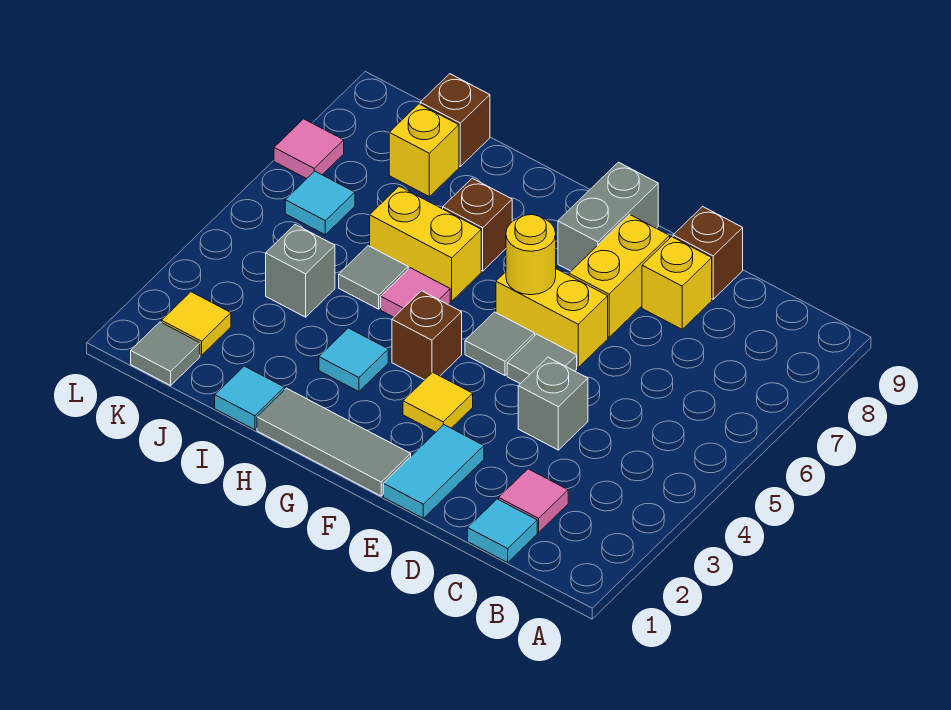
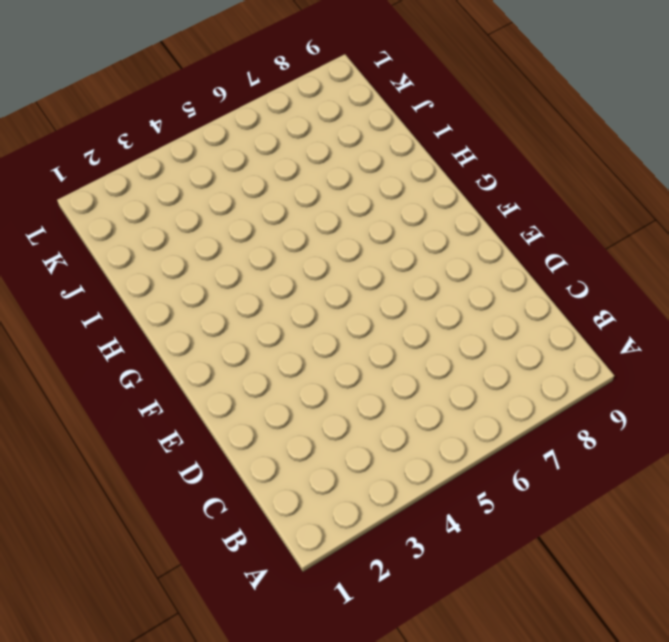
none -> cyan tile C1 level 1
none -> pink tile C2 level 1
none -> grey brick D4 level 1

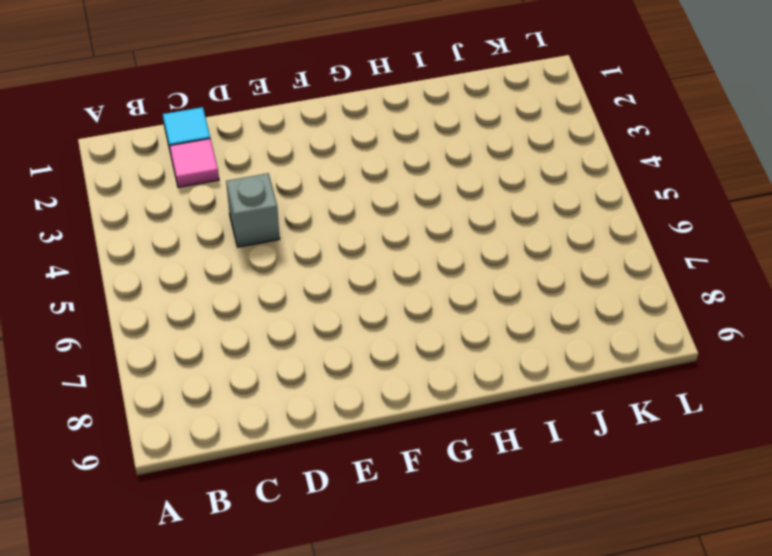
none -> yellow brick D8 level 1
none -> brown brick D9 level 1
none -> cyan tile E1:E2 level 1

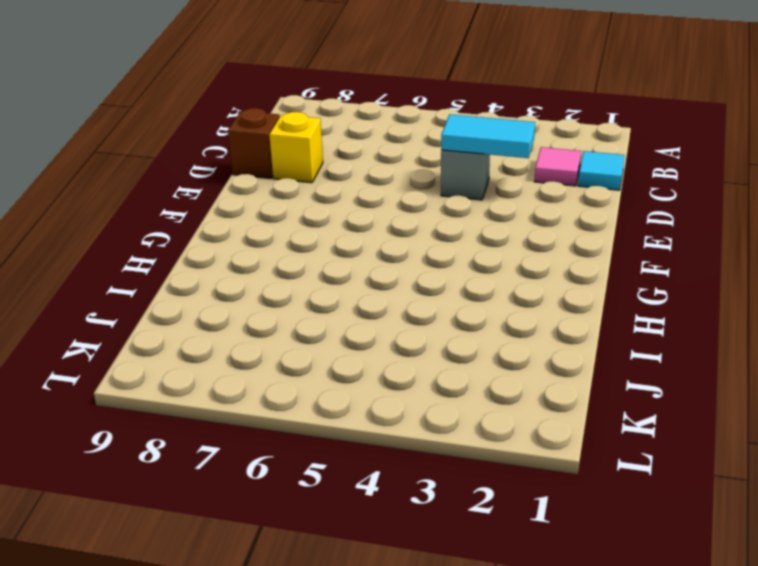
cyan tile D3:D4 level 2 -> cyan tile E1:E2 level 1
none -> grey tile E5 level 1
none -> yellow brick E6:F6 level 1
none -> yellow brick E7:E8 level 1

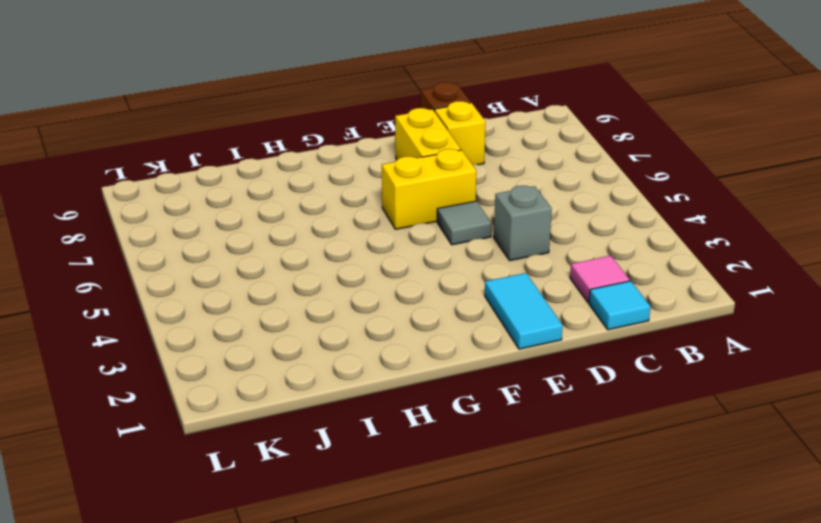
none -> grey tile F1:H1 level 1
none -> yellow tile F3 level 1
none -> grey tile F5 level 1

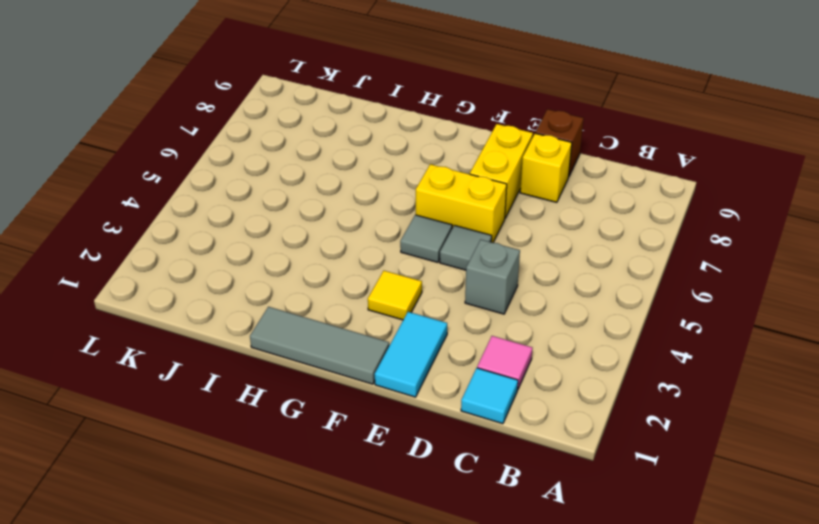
none -> grey brick F8:F9 level 1
none -> brown brick G4 level 1
none -> cyan tile H3 level 1

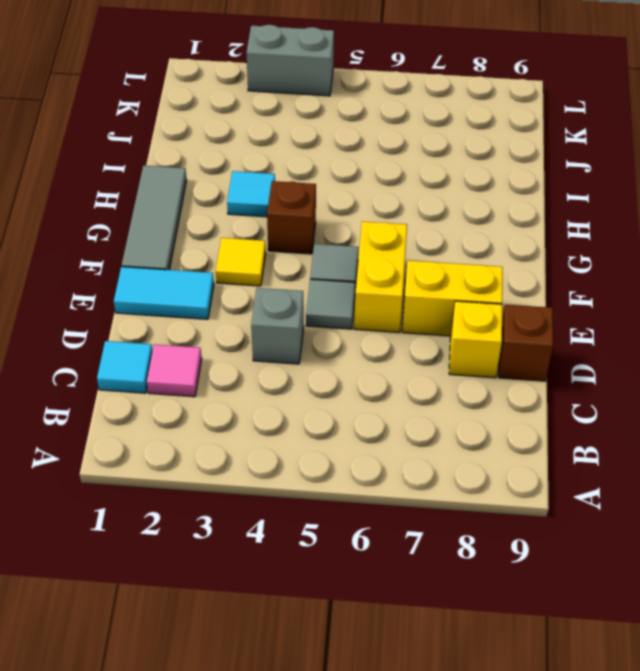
grey brick L3:L4 level 1 -> grey brick F8:F9 level 1
none -> pink tile H5 level 1
none -> yellow brick H6:I6 level 1
none -> brown brick H7 level 1

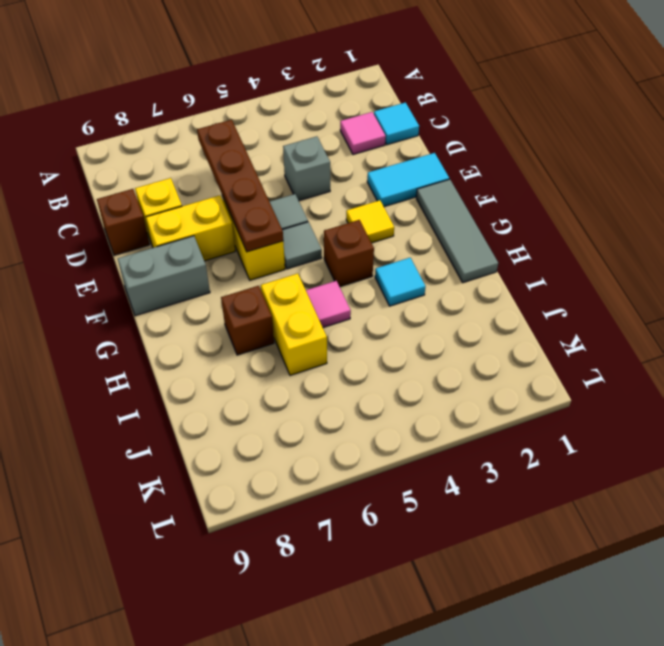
brown plate C6:F6 level 2 -> yellow round brick F6 level 2
none -> cyan tile I1 level 1
none -> grey tile I5 level 1
none -> grey brick J4 level 1

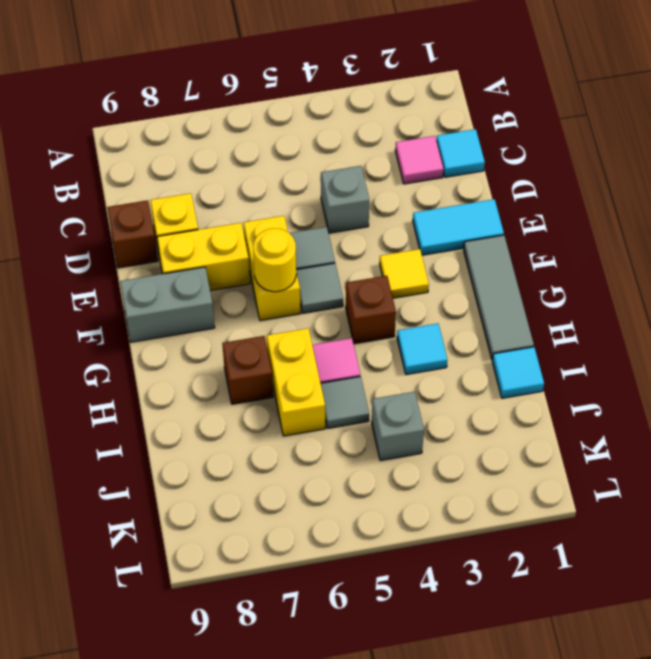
none -> yellow brick J8 level 1
none -> brown brick J9 level 1
none -> grey tile K1 level 1

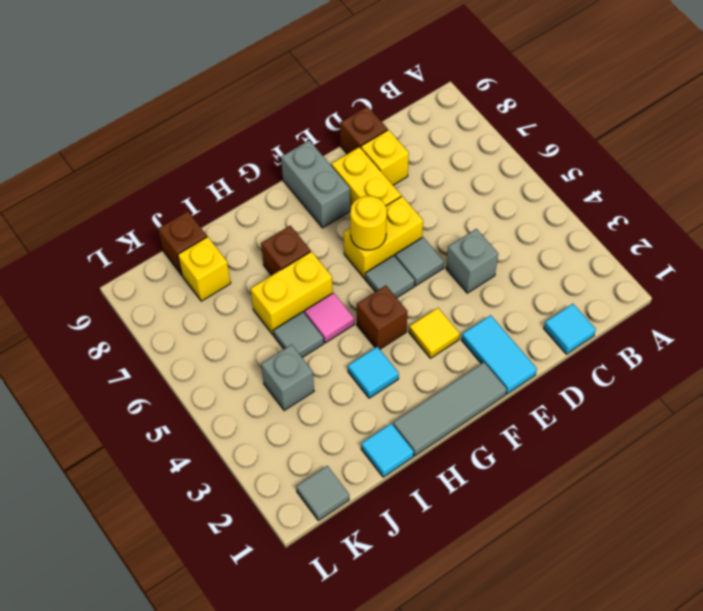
none -> pink tile C2 level 1
none -> yellow tile K2 level 1
none -> cyan tile K6 level 1

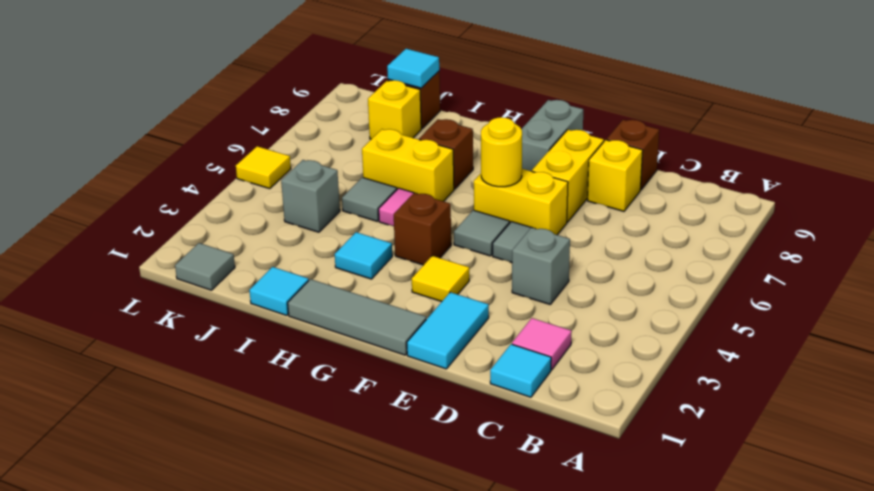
cyan tile J9 level 2 -> cyan tile K6 level 1
yellow tile L5 level 1 -> yellow tile K2 level 1
none -> pink tile L7 level 1

